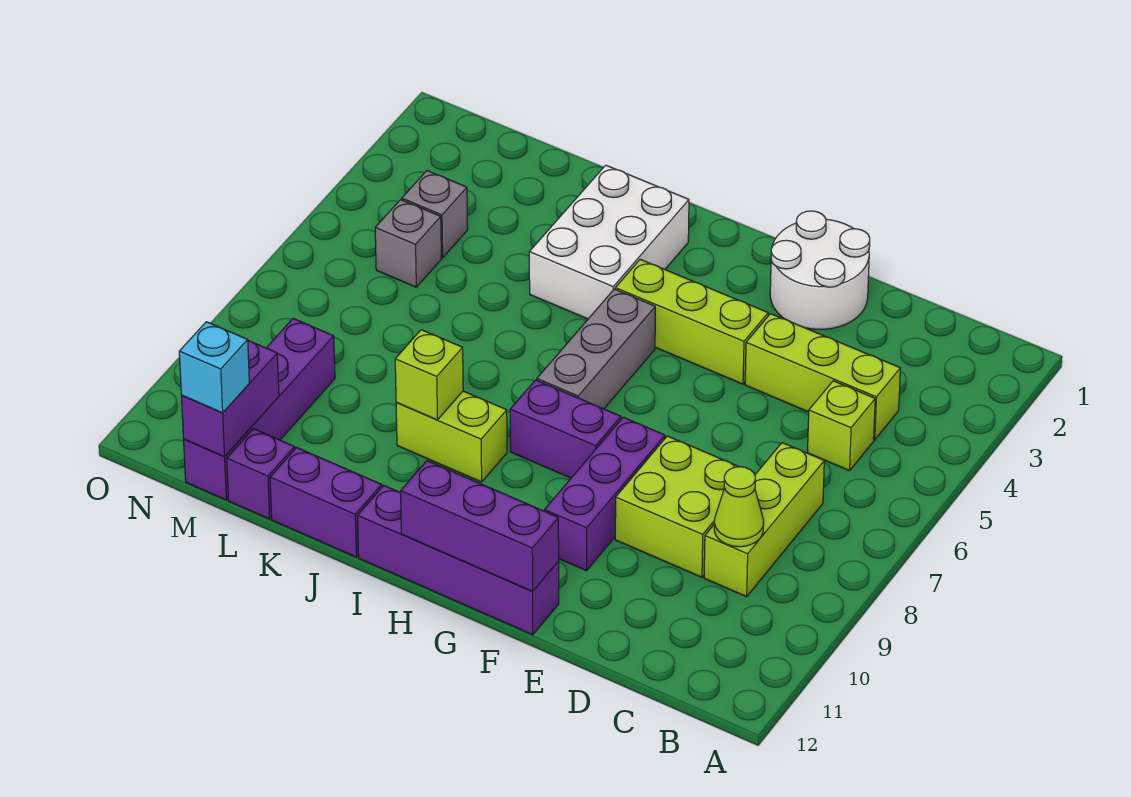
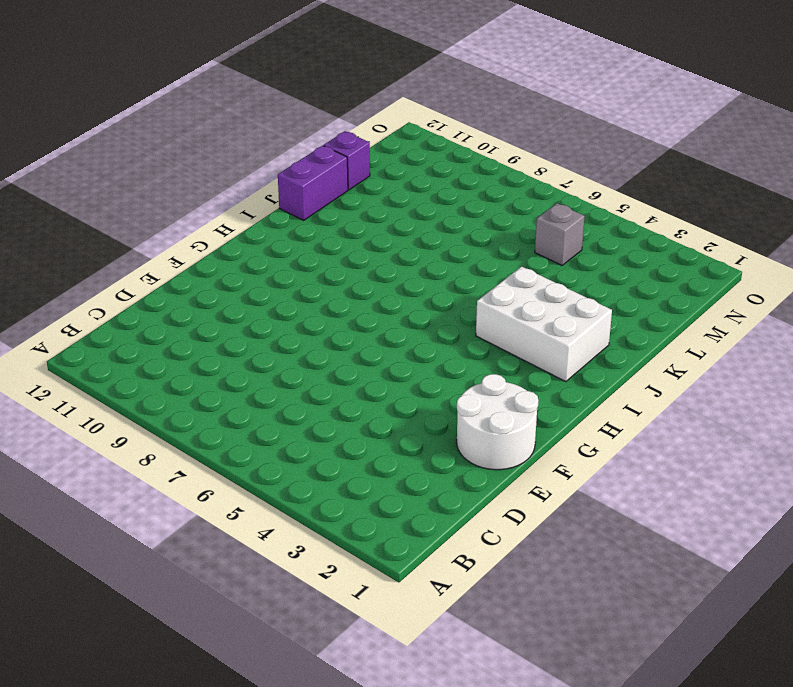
none -> lime brick C4:E4 level 1
none -> lime brick C5 level 1
none -> lime brick C7:C9 level 1

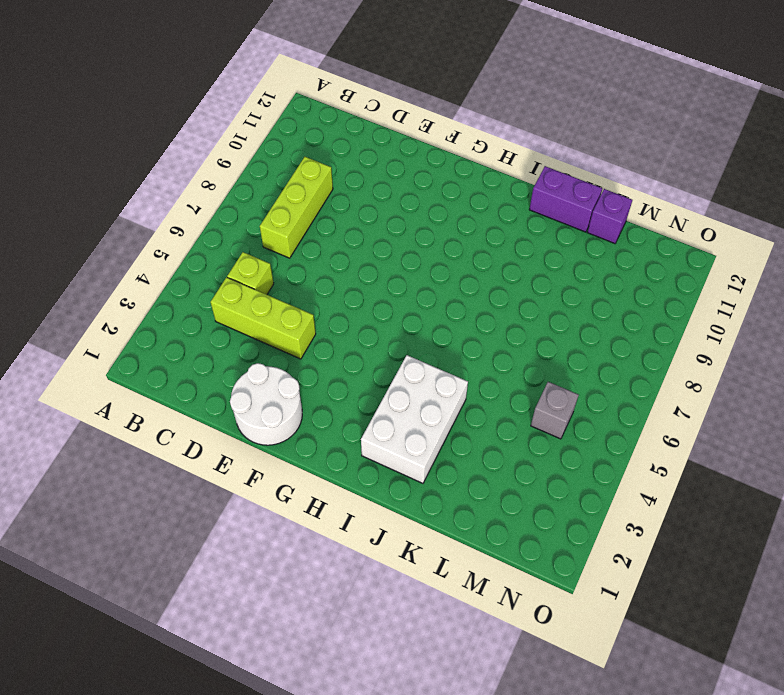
none -> lime brick D8:E9 level 1
none -> lime brick F4:H4 level 1
none -> purple brick F8:F10 level 1

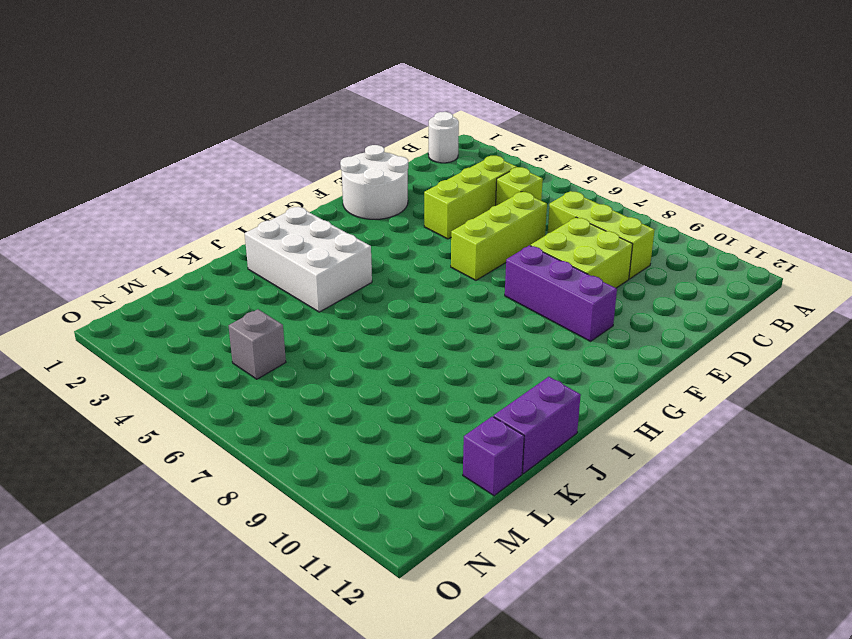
white round brick B1 level 1 -> none
lime brick D6:F6 level 1 -> lime brick F4:H4 level 1
none -> purple brick F12:I12 level 1
none -> purple brick G8:H8 level 1
none -> grey brick H5:H7 level 1

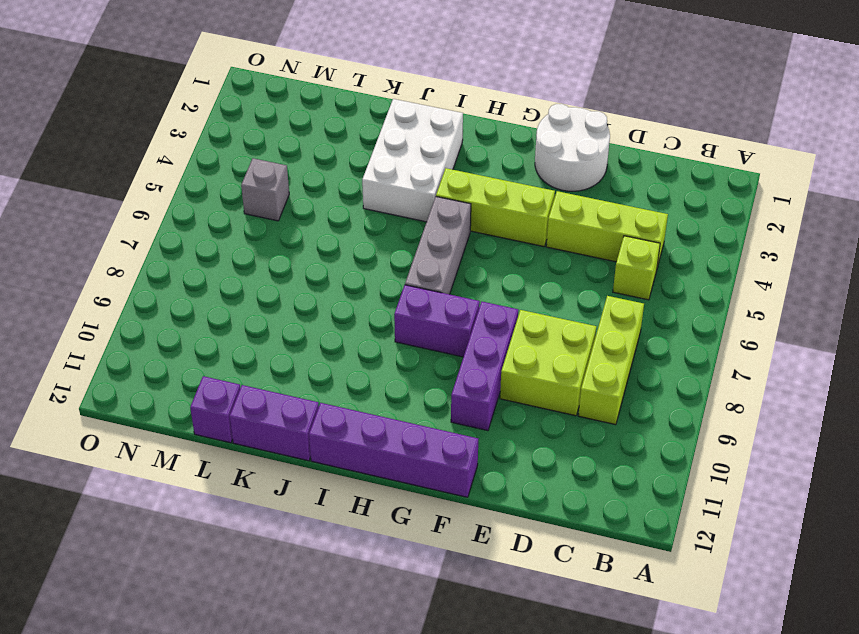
none -> lime brick I9:J9 level 1
none -> grey brick M4 level 1
none -> purple brick M9:M12 level 1

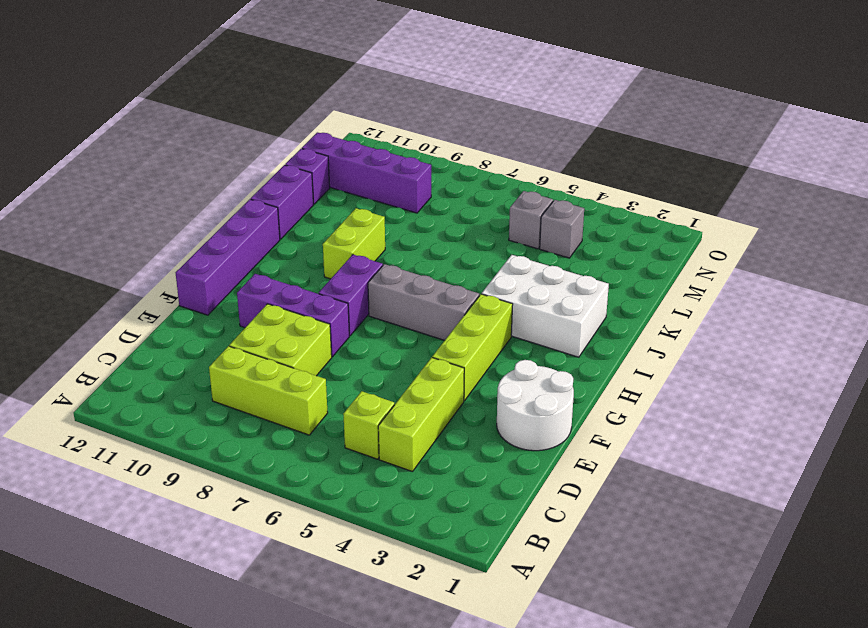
none -> lime cone C9 level 2
none -> purple brick F12:H12 level 2
none -> lime brick J9 level 2

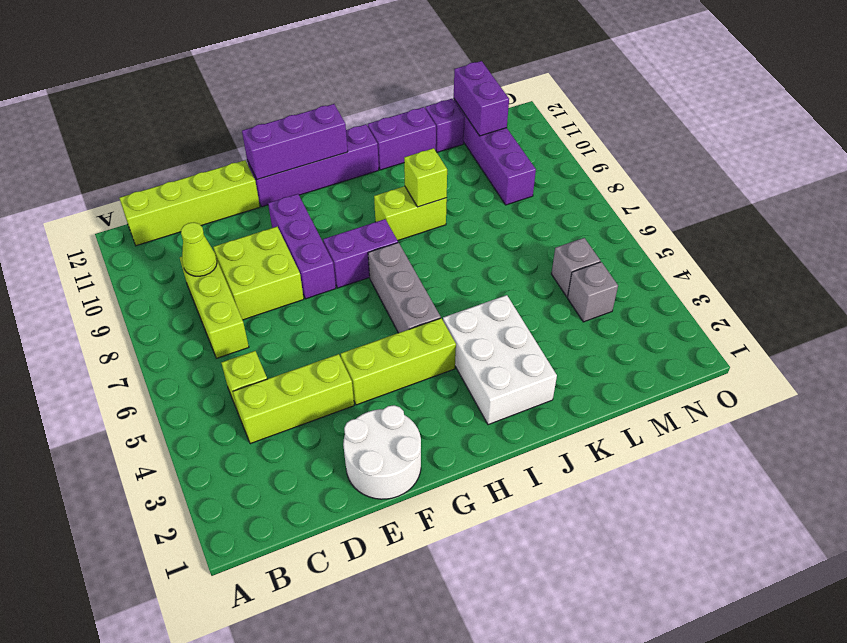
lime brick B12:E12 level 1 -> none
none -> cyan brick M12 level 3

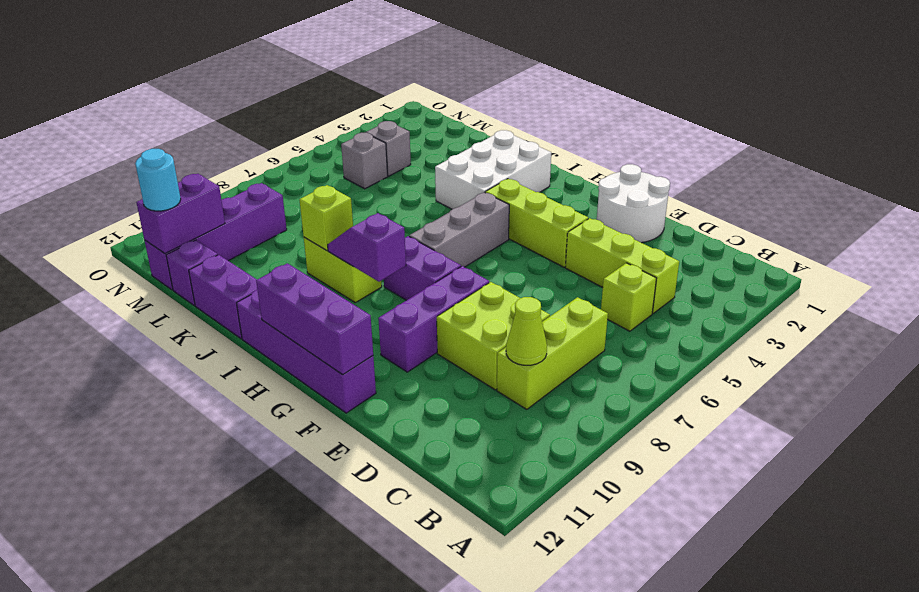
purple slope H9:I9 level 2 top H -> none
cyan round brick M12 level 3 -> cyan brick M12 level 3

